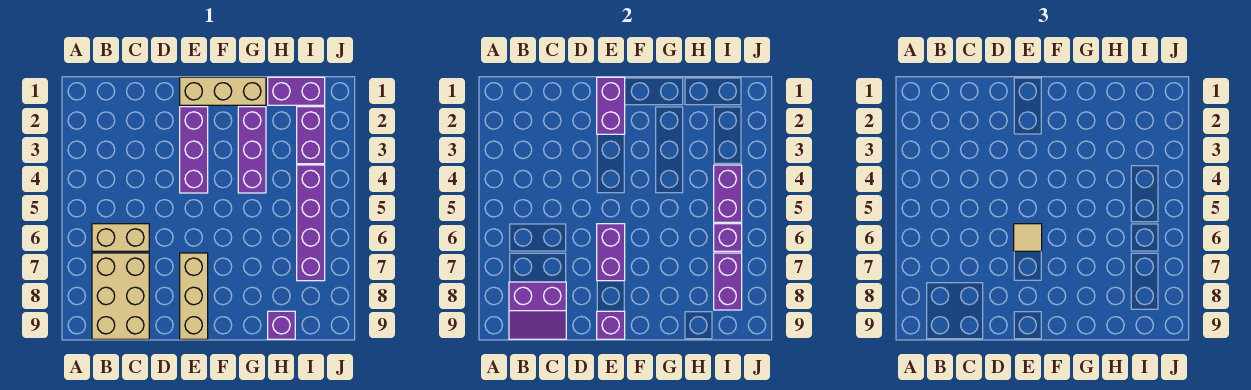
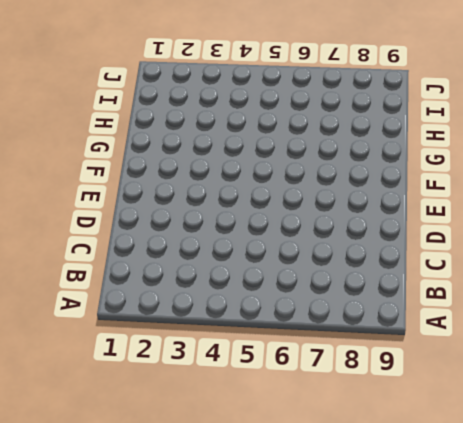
none -> tan brick B6:C6 level 1
none -> tan brick B7:C9 level 1
none -> tan brick E1:G1 level 1

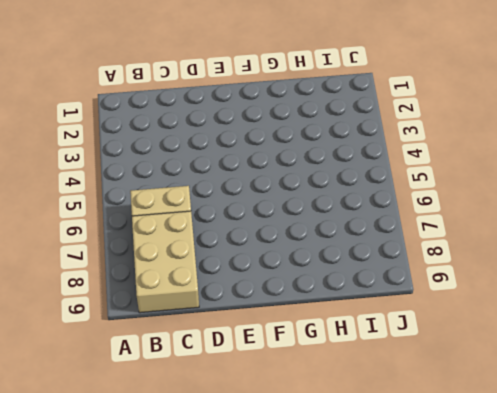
none -> tan brick E1:G1 level 1
none -> purple brick E2:E4 level 1
none -> tan brick E7:E9 level 1

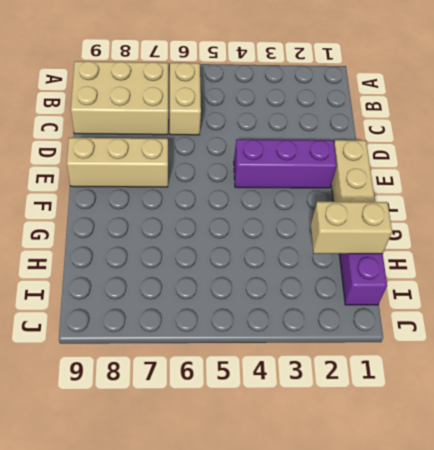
tan brick H1:H2 level 2 -> none
none -> purple brick G2:G4 level 1
none -> purple brick H9 level 1
none -> purple brick I2:I3 level 1

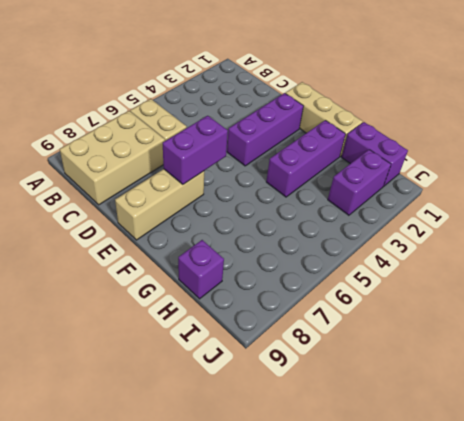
none -> purple brick I4:I7 level 1
none -> purple slope B8:C9 level 2 top 8
none -> purple brick E1:E2 level 2

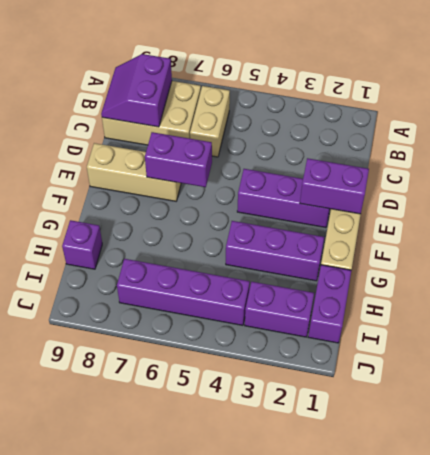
none -> purple brick E9 level 2
none -> purple brick I4:I5 level 2
none -> purple brick I6 level 2

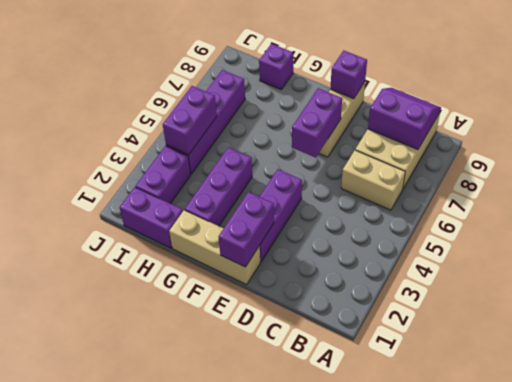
none -> purple brick I6 level 2
none -> purple brick I7:I8 level 2
none -> tan tile E6 level 3

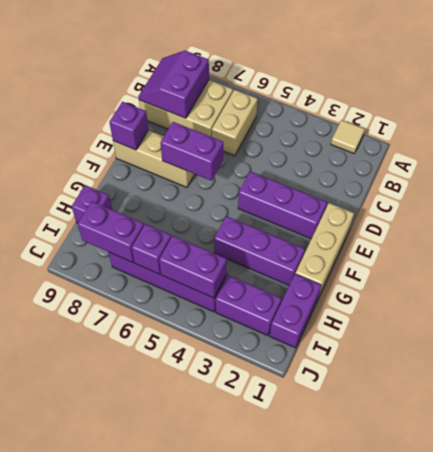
tan tile A2 level 1 -> tan tile E6 level 3
none -> purple brick E1:E2 level 2

